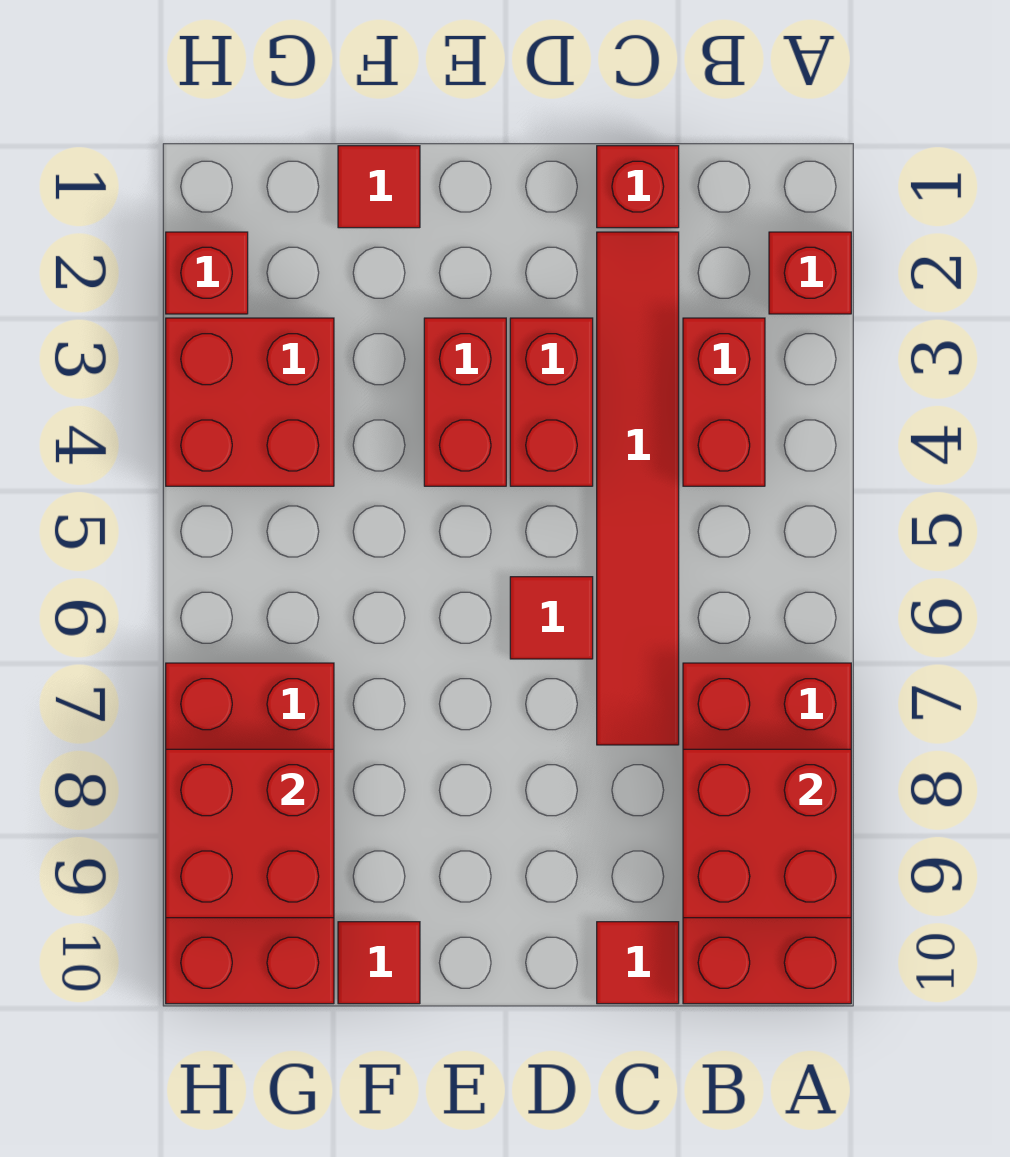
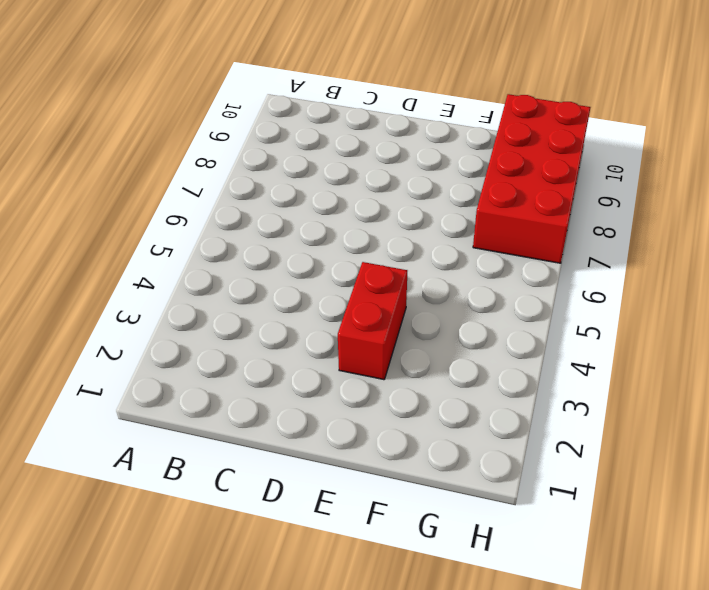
none -> red brick A2 level 1
none -> red brick A7:B10 level 1
none -> red brick B3:B4 level 1

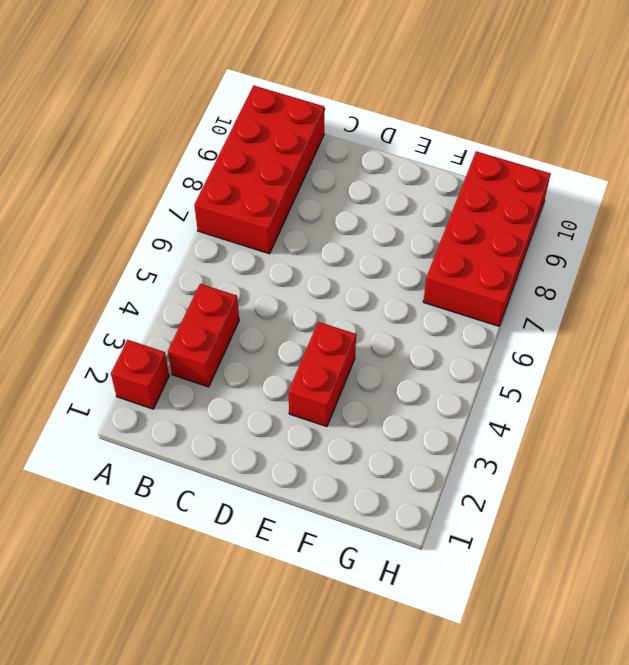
none -> red brick C1 level 1
none -> red tile C2:C7 level 1
none -> red tile C10 level 1

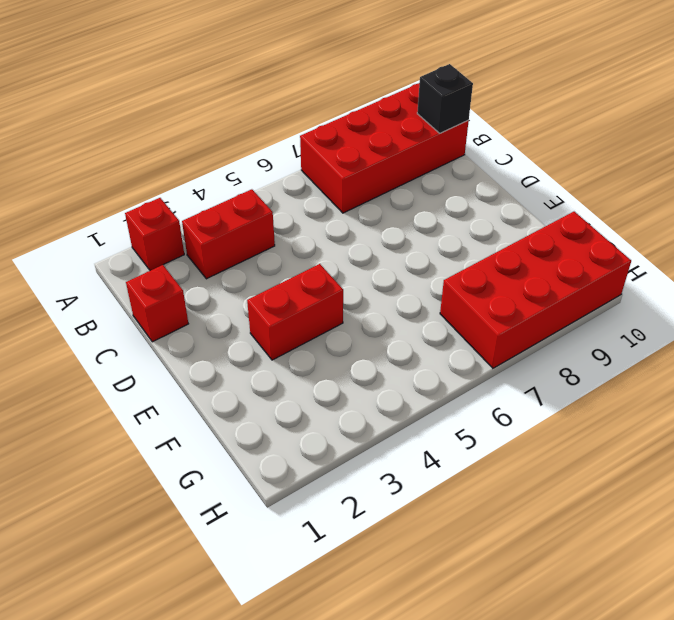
black brick B10 level 2 -> none
none -> red tile C2:C7 level 1
none -> red tile C10 level 1
none -> red brick D3:D4 level 1

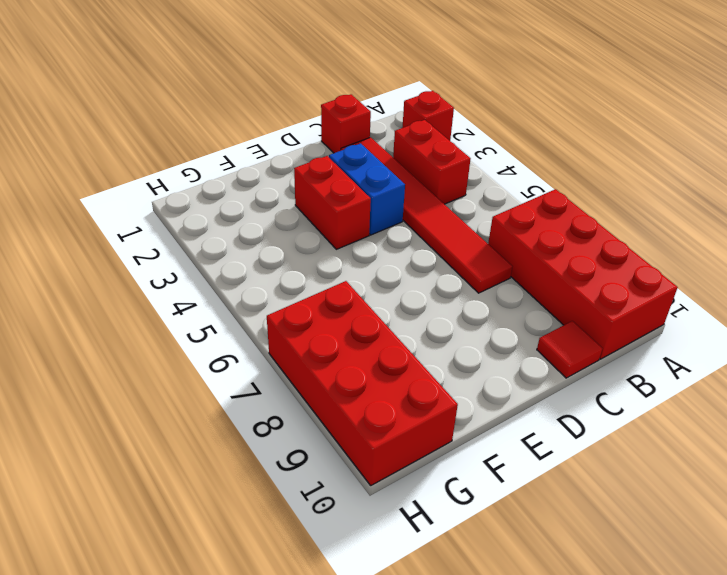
blue brick D3:D4 level 1 -> red brick D3:D4 level 1
none -> red tile D6 level 1
none -> red tile F1 level 1
none -> red tile F10 level 1

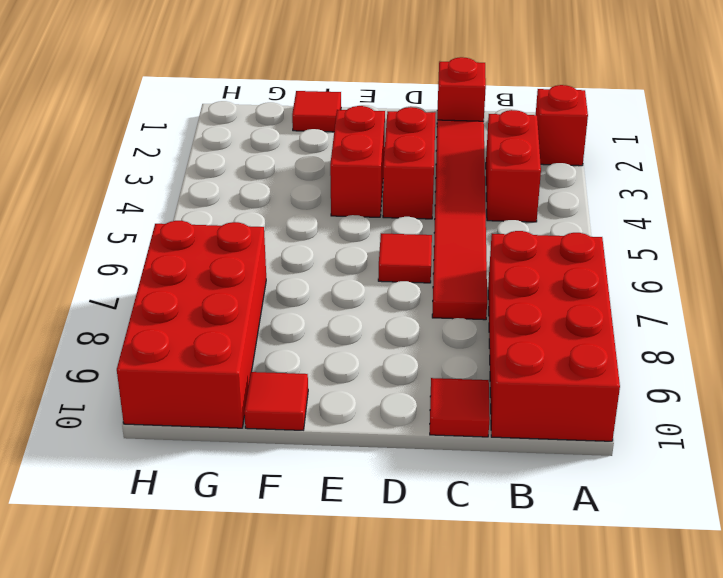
none -> red brick G3:H4 level 1
none -> red brick H2 level 1
none -> red brick A8:B9 level 2

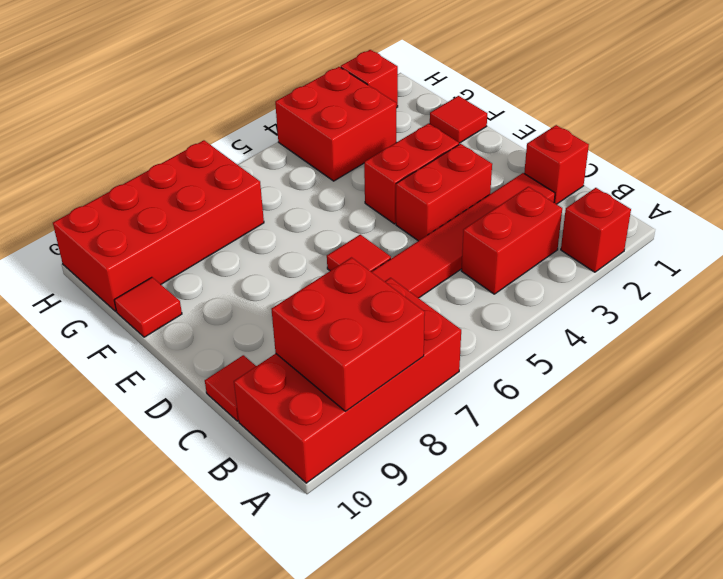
none -> red brick G8:H9 level 2

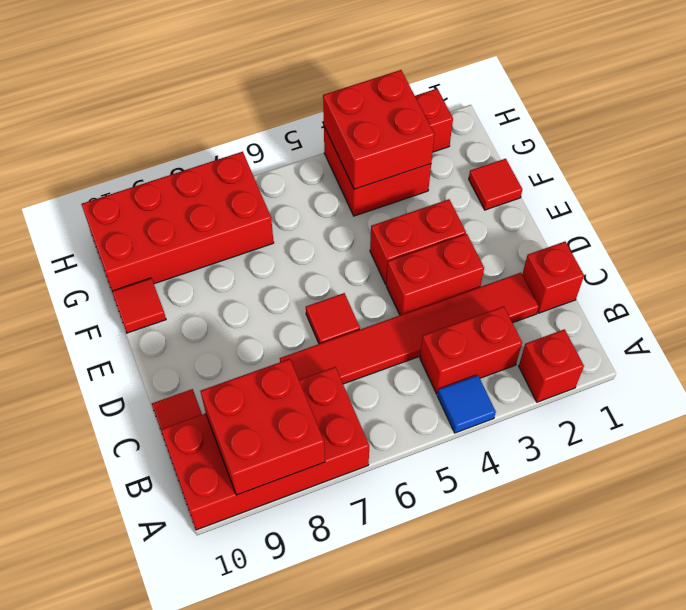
blue tile A4 level 1 -> none
red brick G3:H4 level 2 -> red brick G8:H9 level 2

